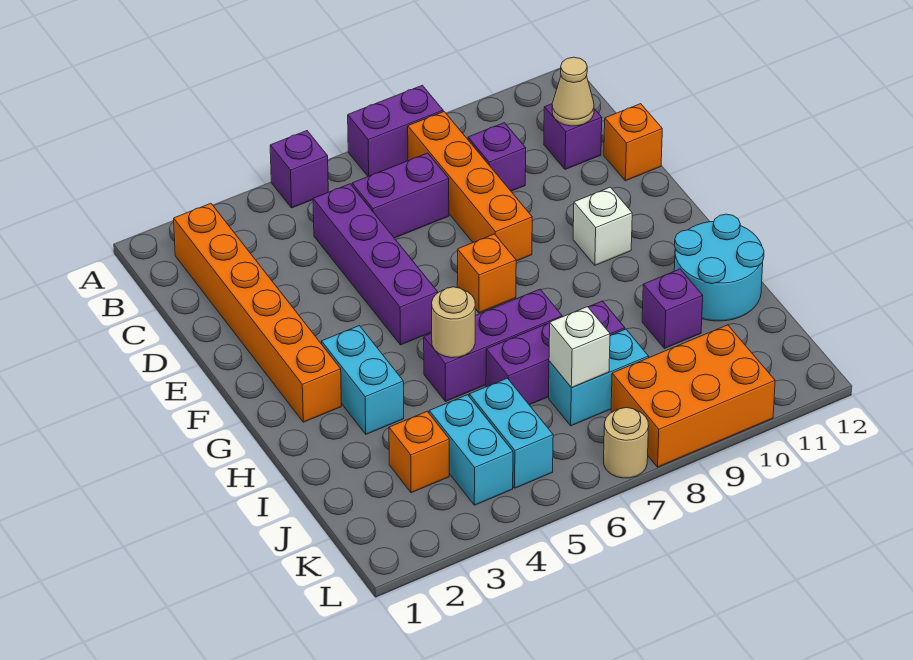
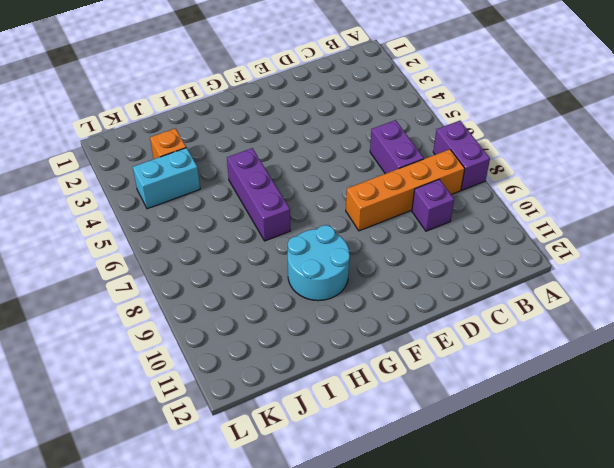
cyan round brick G9:H10 level 1 -> cyan round brick H11:I12 level 1
none -> purple brick A5 level 1
none -> orange brick B2:G2 level 1
none -> purple brick C5:F5 level 1

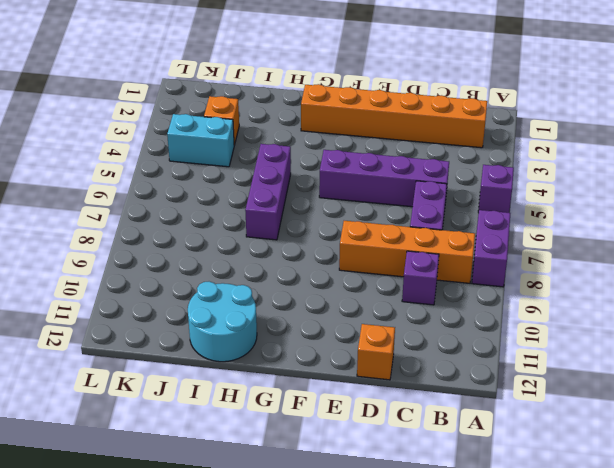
none -> purple brick C11 level 1
none -> orange brick F7 level 1
none -> white brick F10 level 1

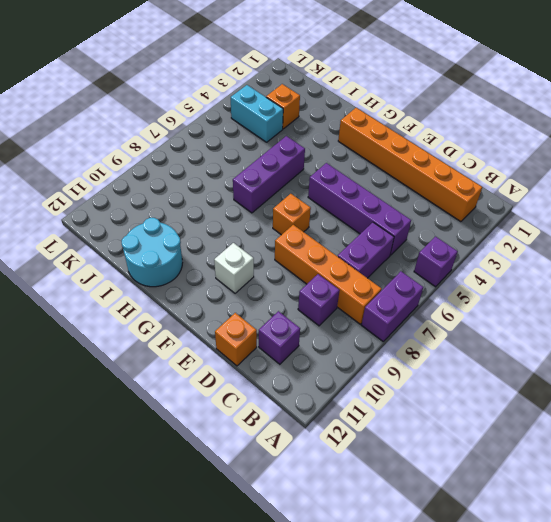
none -> cyan brick G3:H3 level 1
none -> purple brick I6:I8 level 1
none -> purple brick I10 level 1

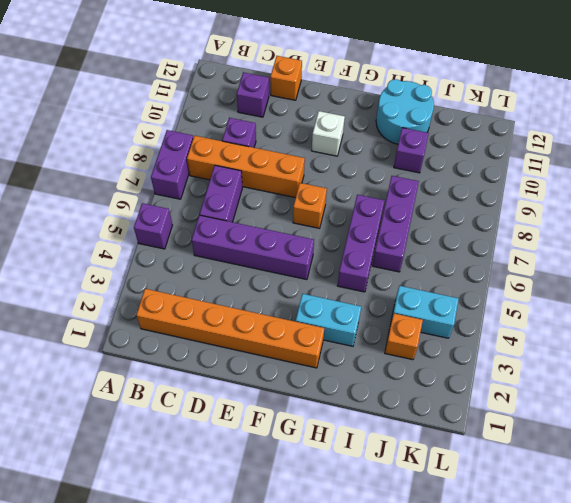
none -> cyan brick J5:K5 level 1
none -> cyan brick J7:J8 level 1
none -> orange brick K8:L10 level 1

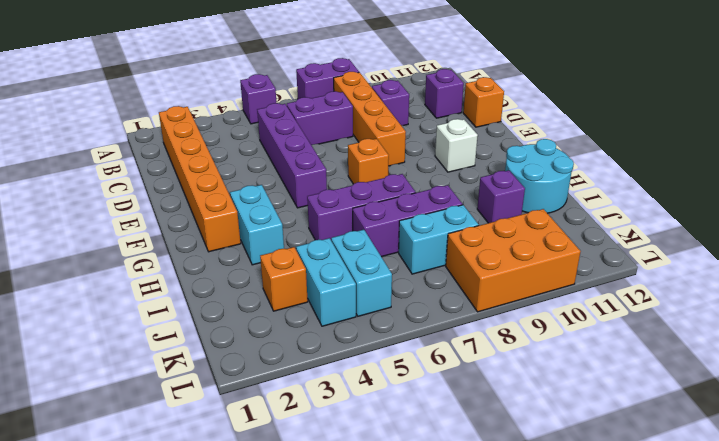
none -> tan round brick L7 level 1
none -> tan cone C11 level 2
none -> tan round brick H5 level 2

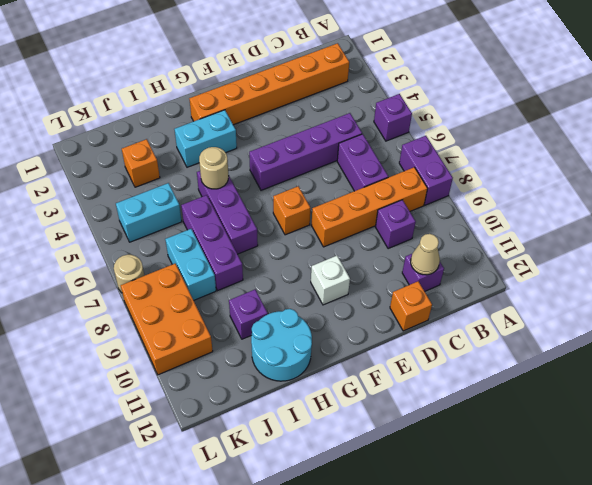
none -> cyan brick J4:K4 level 1
none -> white brick J7 level 2

